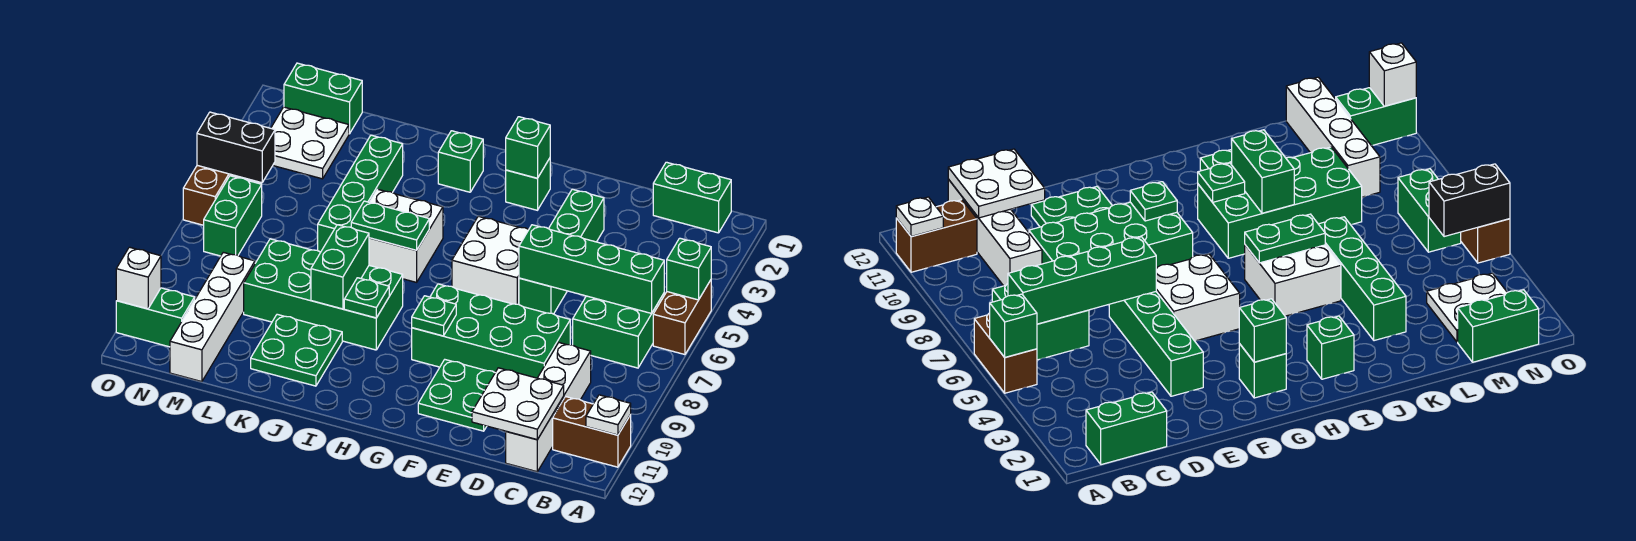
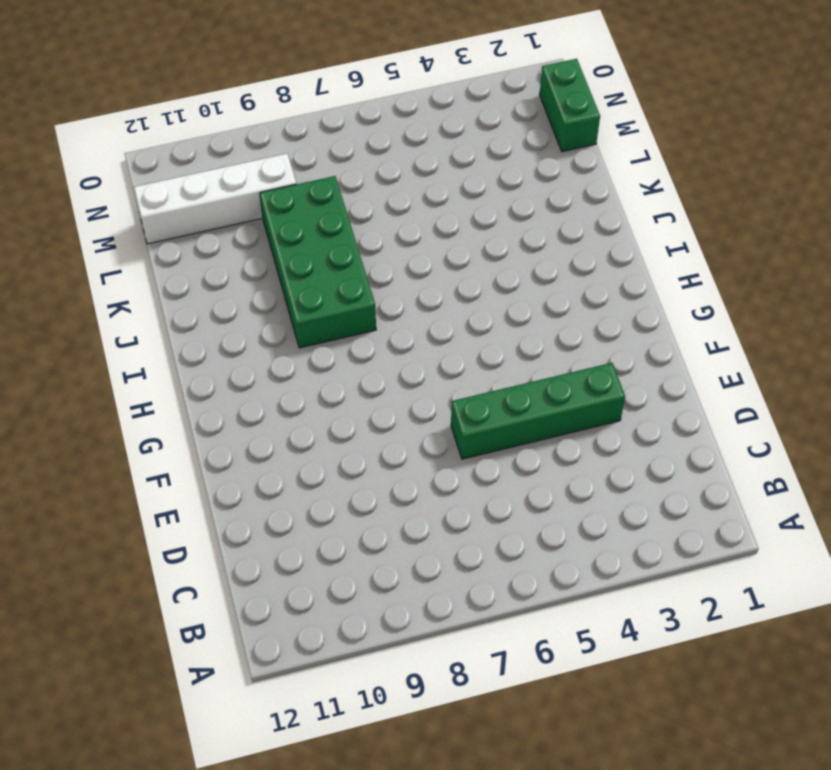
none -> brown brick A5:A6 level 1
none -> brown brick A11:B11 level 1
none -> green brick B1:C1 level 1
none -> green brick B6:C7 level 1

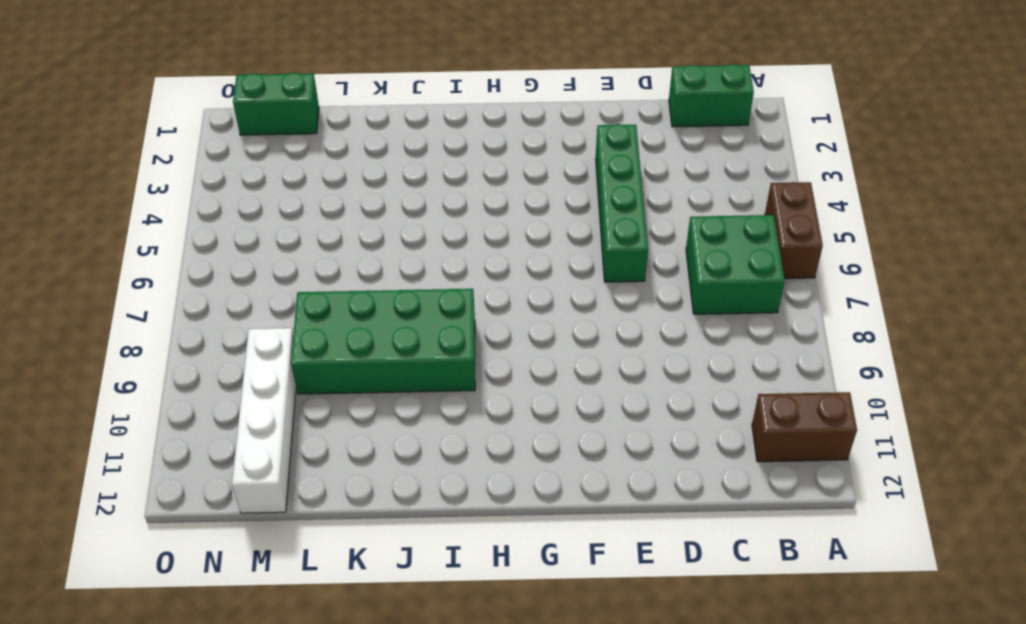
none -> white brick C9:C12 level 1
none -> green brick D8:G9 level 1
none -> green plate E10:F11 level 1
none -> white brick F5:G6 level 1

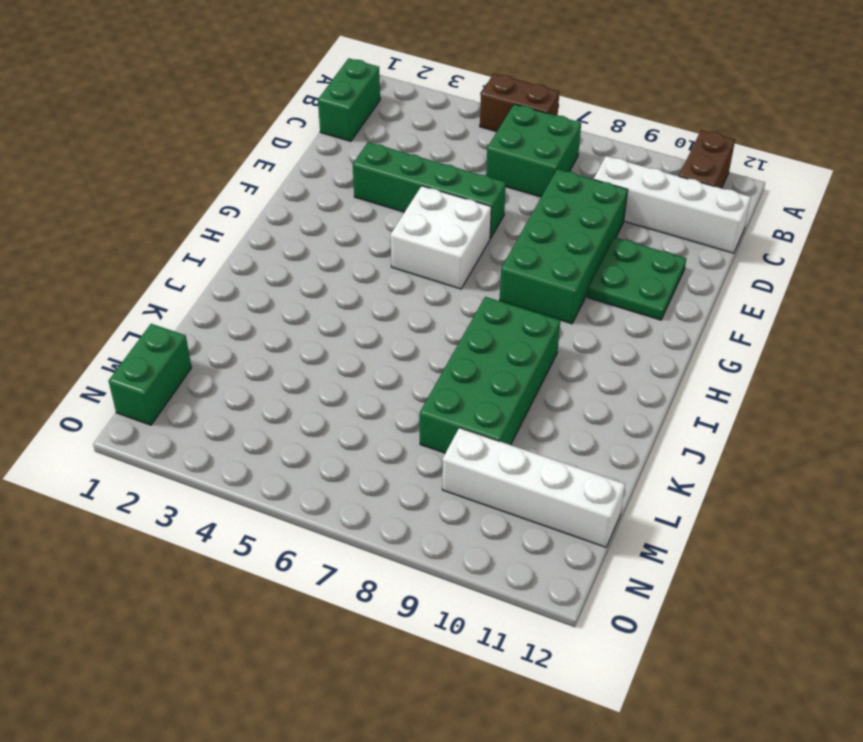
none -> green brick G2 level 1
none -> green brick I2 level 1
none -> white brick I5:J6 level 1
none -> green plate J10:K11 level 1

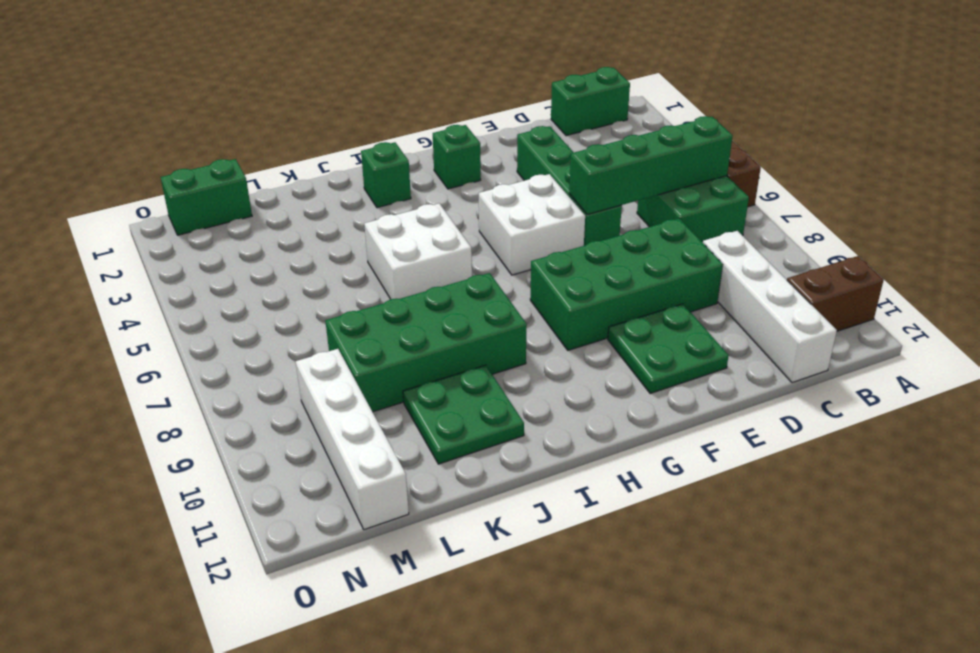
none -> green brick K3:K6 level 1
none -> white plate M2:N3 level 1
none -> green brick N6:N7 level 1
none -> green brick N11:O11 level 1

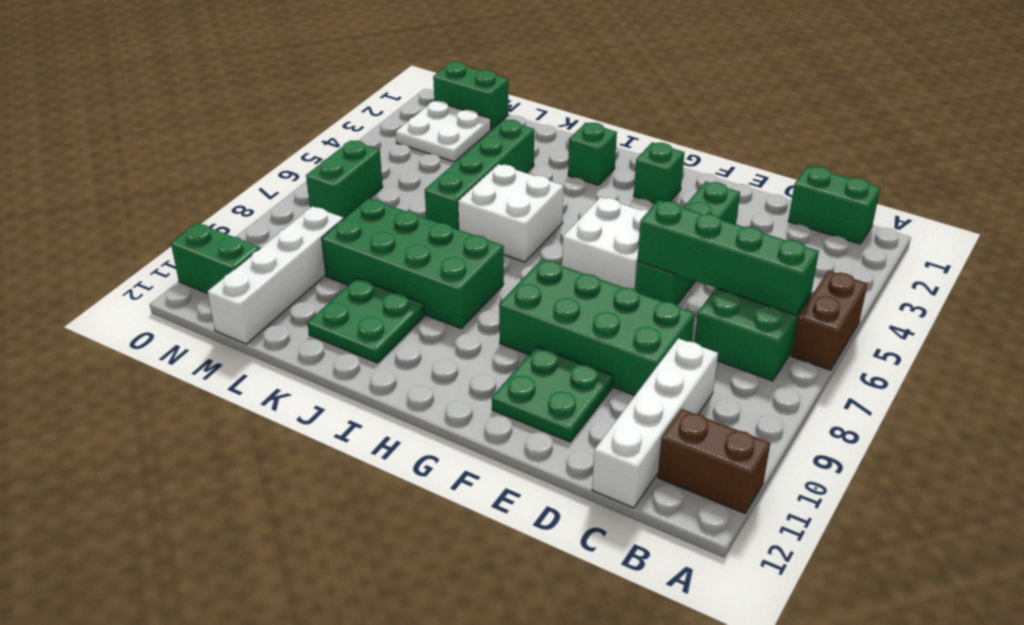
none -> brown brick O5:O6 level 1
none -> green brick A5 level 2
none -> white plate A11 level 2
none -> white plate C11:D12 level 2

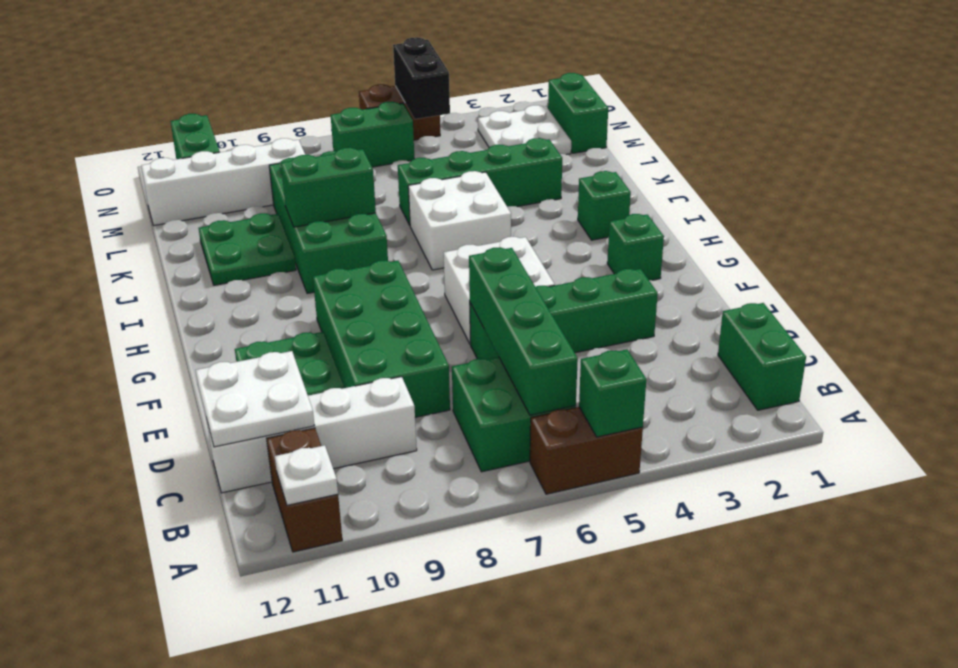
none -> green brick G2 level 2
none -> green plate G9 level 2
none -> green plate I6:J6 level 2
none -> green plate I9 level 2

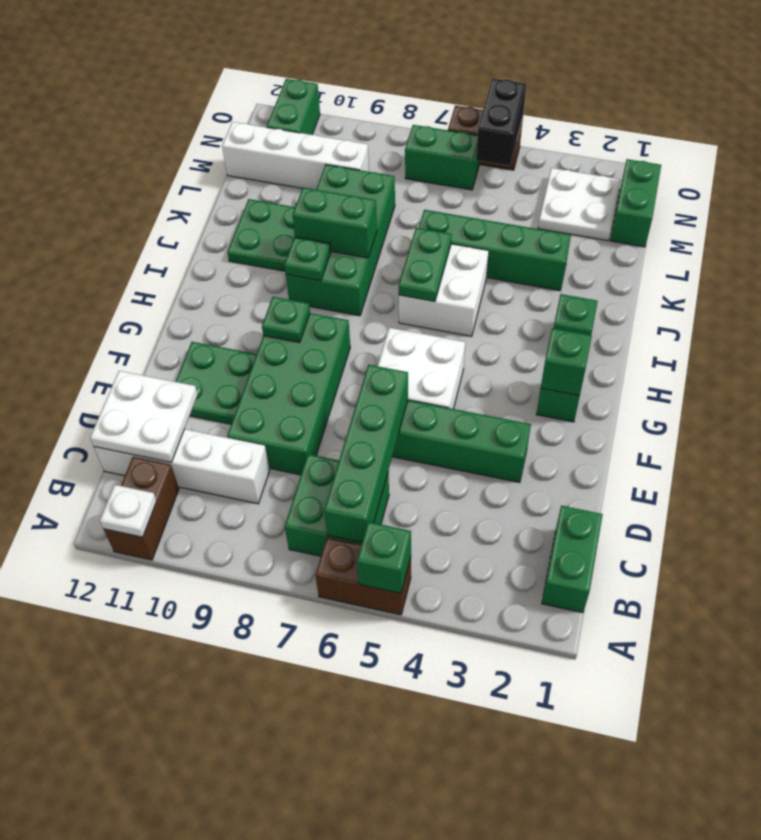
none -> white brick O11 level 2

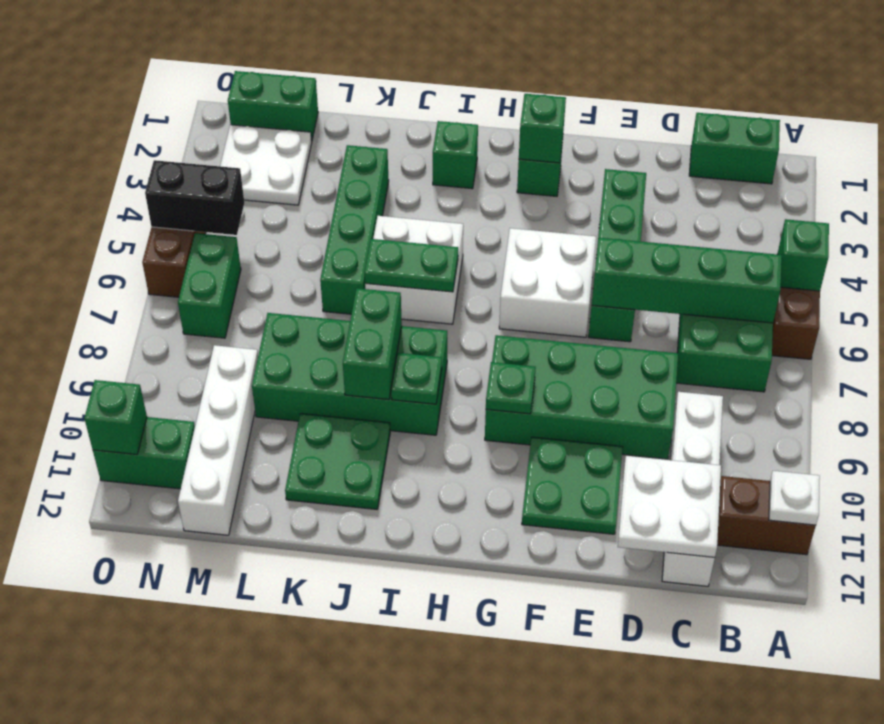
green brick O11 level 2 -> white brick O11 level 2

